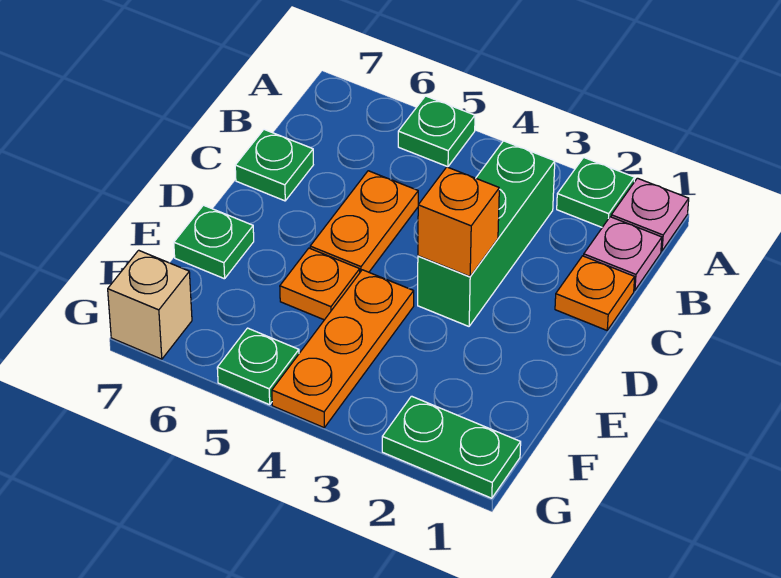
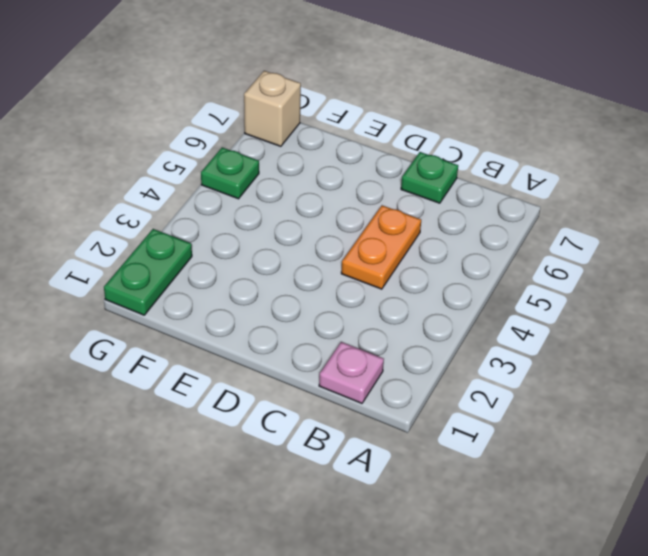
orange plate C4:C5 level 1 -> orange plate C5:D5 level 1
none -> pink plate A1 level 1
none -> green plate A2 level 1
none -> green plate A5 level 1

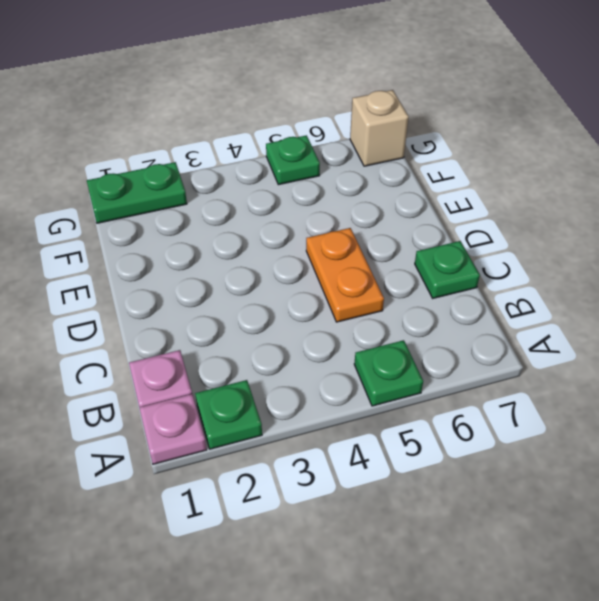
none -> green brick B3:D3 level 1
none -> orange plate C1 level 1
none -> orange plate E4:G4 level 1

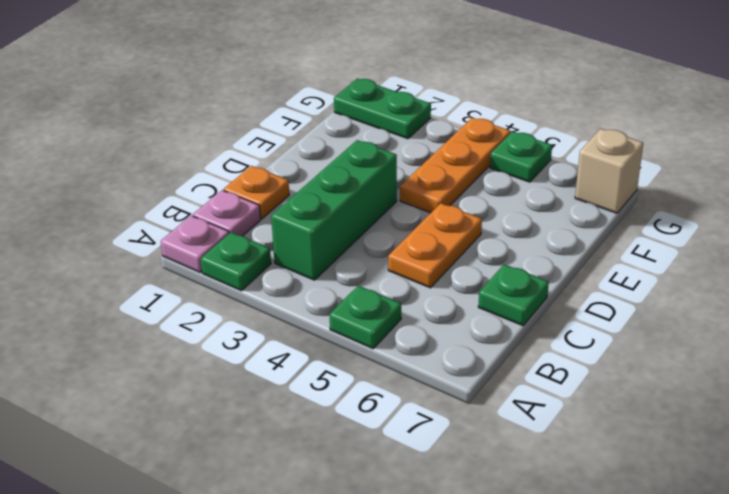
none -> orange plate E5 level 1
none -> green plate E7 level 1
none -> orange brick D3 level 2

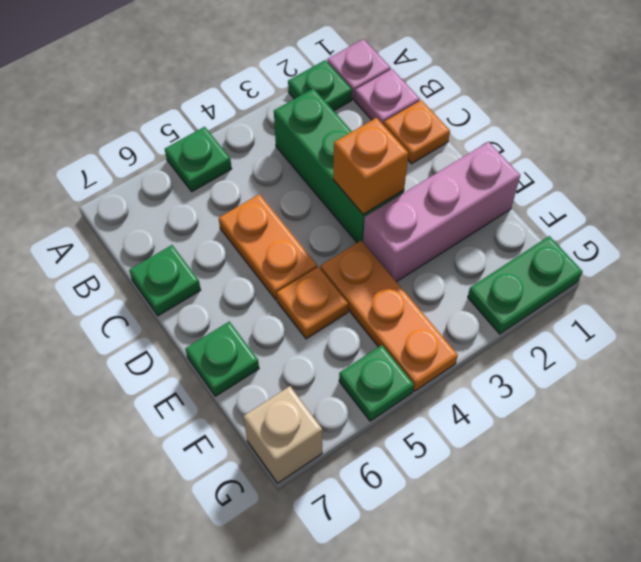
pink brick E1:E3 level 1 -> none

